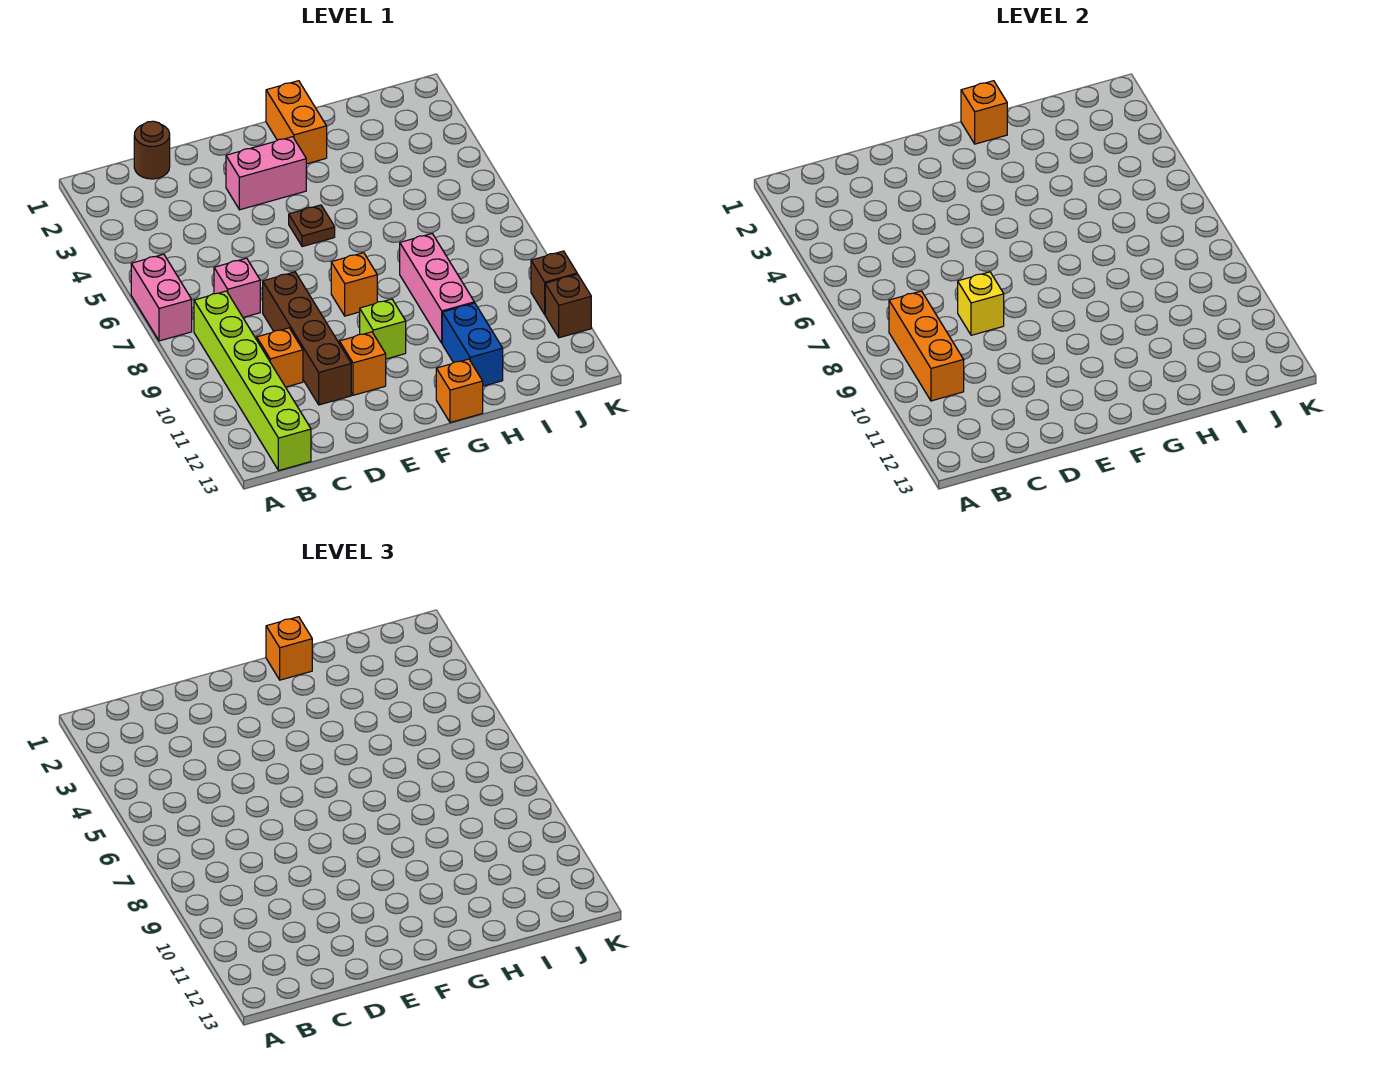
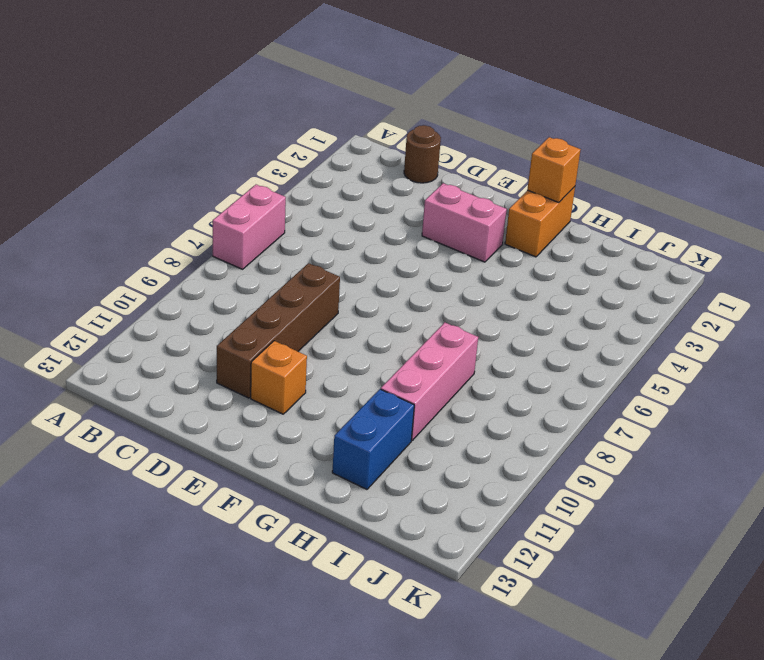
none -> lime brick B8:B13 level 1
none -> pink brick C7 level 1
none -> orange brick C10 level 1

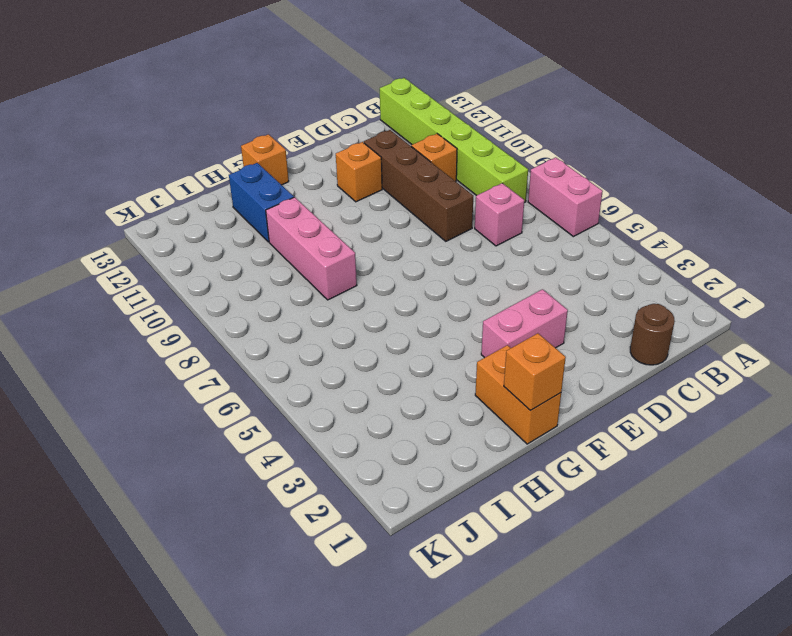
none -> brown plate F5 level 1
none -> orange brick F8 level 1
none -> lime brick F10 level 1

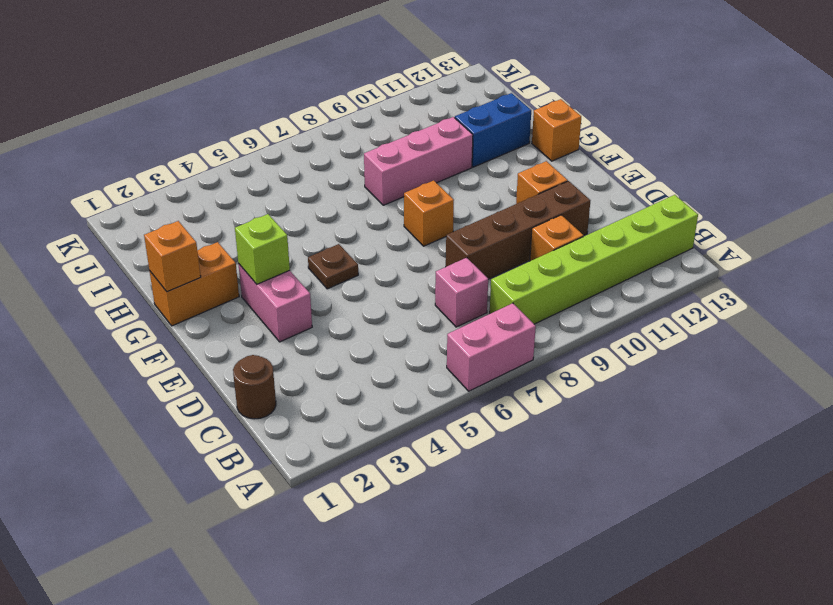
lime brick F3 level 2 -> lime brick F10 level 1
none -> brown brick K10 level 1
none -> brown brick K11 level 1
none -> orange brick B8:B10 level 2

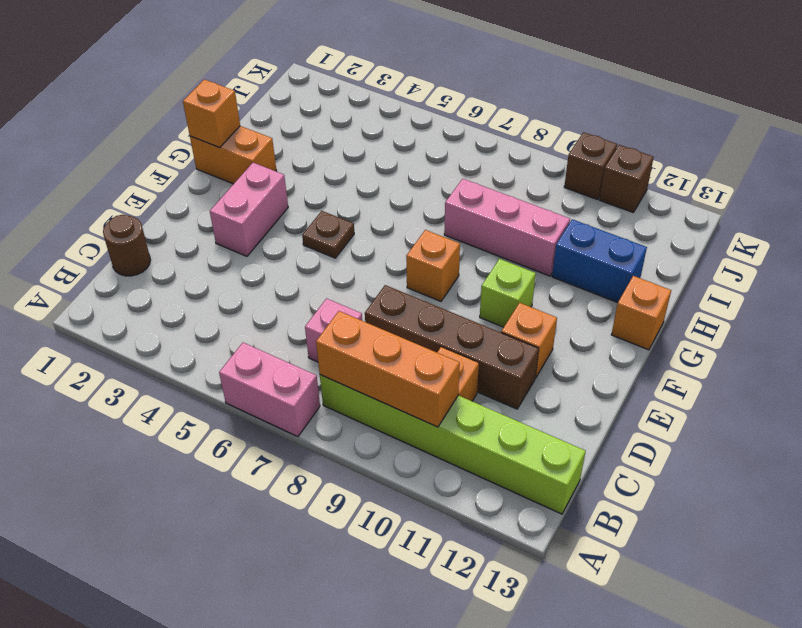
none -> yellow brick D8 level 2
none -> orange brick G1 level 3

